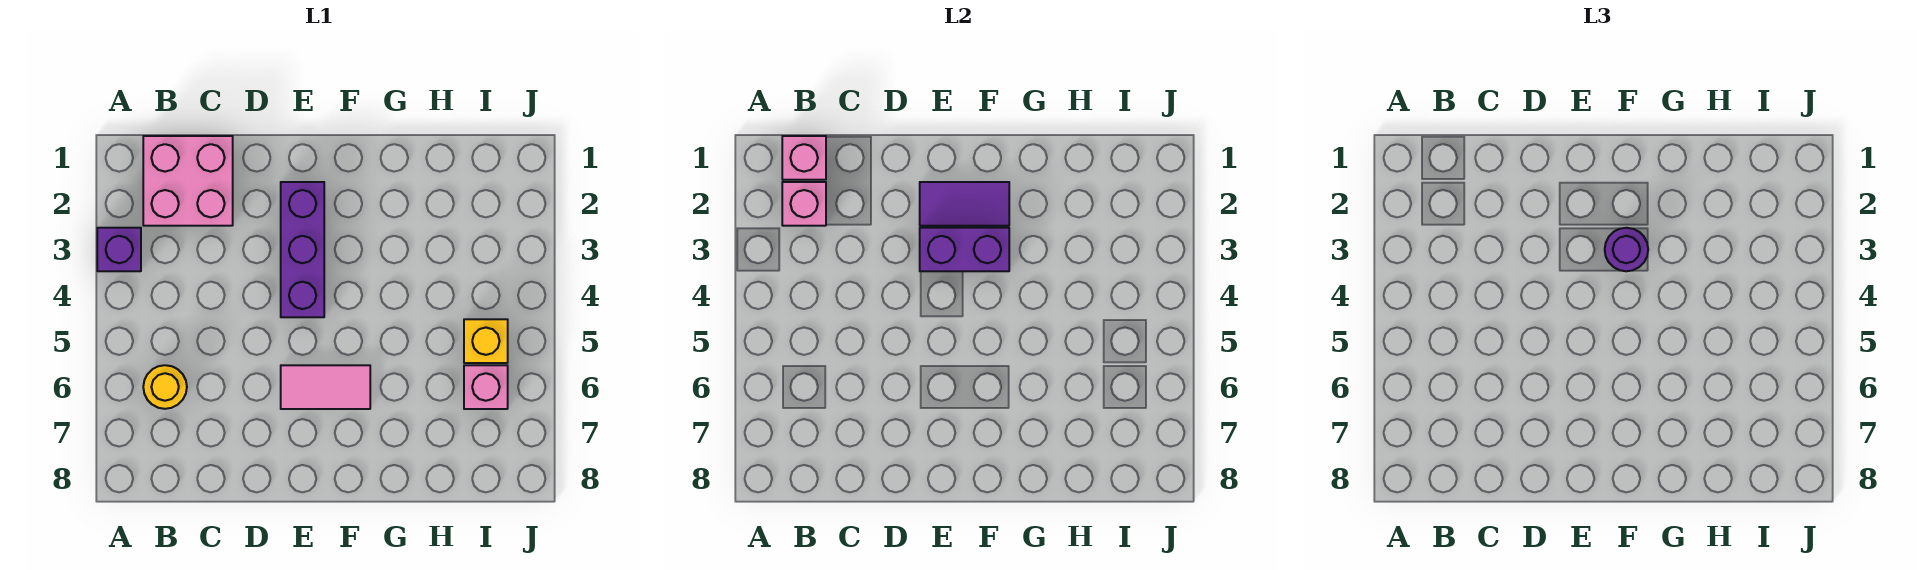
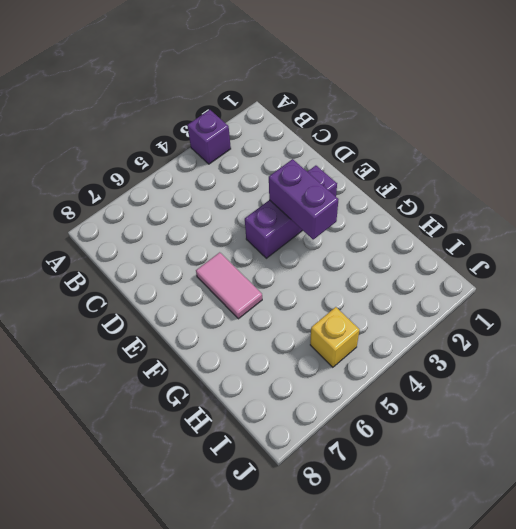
none -> pink brick B1:C2 level 1
none -> yellow round brick B6 level 1
none -> pink brick I6 level 1

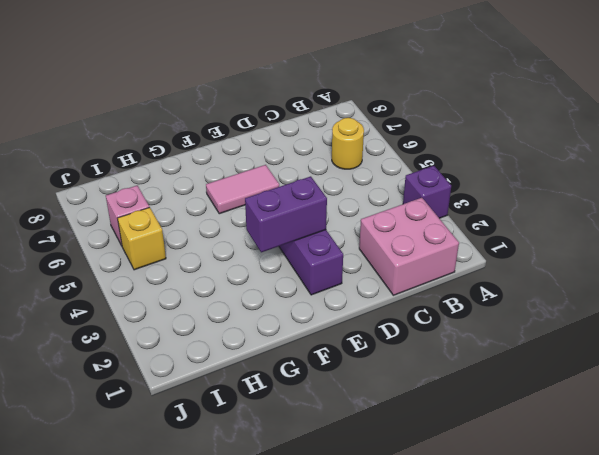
none -> pink brick B1 level 2
none -> pink brick B2 level 2
none -> purple tile E2:F2 level 2

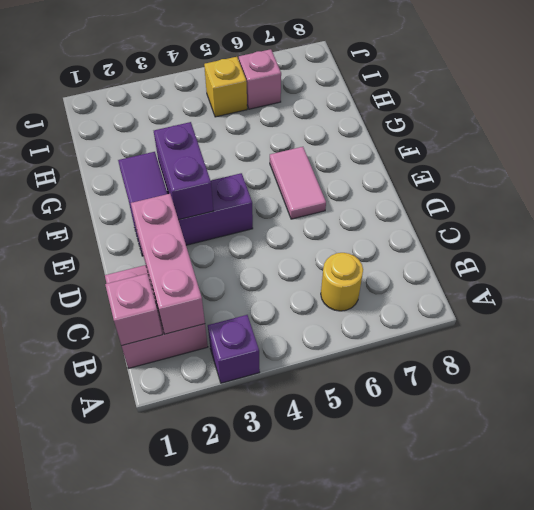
pink brick B2:D2 level 2 -> pink brick B2 level 2
none -> purple round brick F3 level 3

